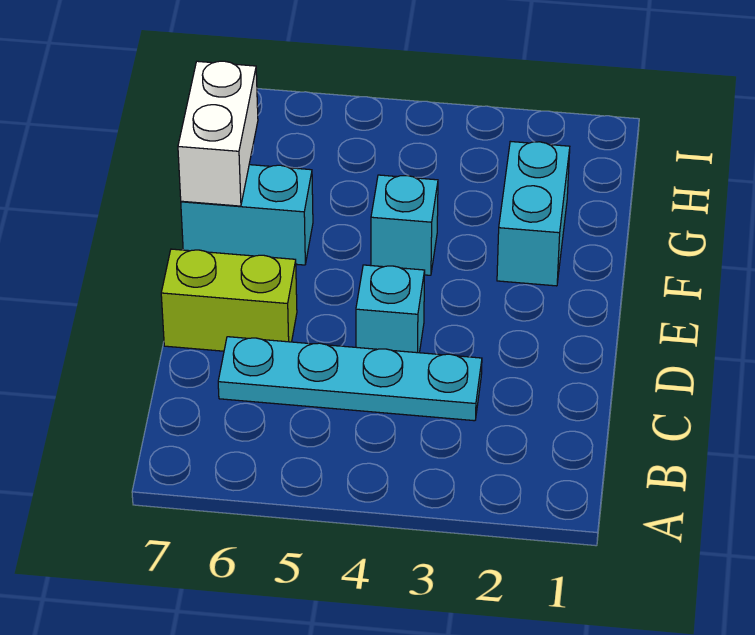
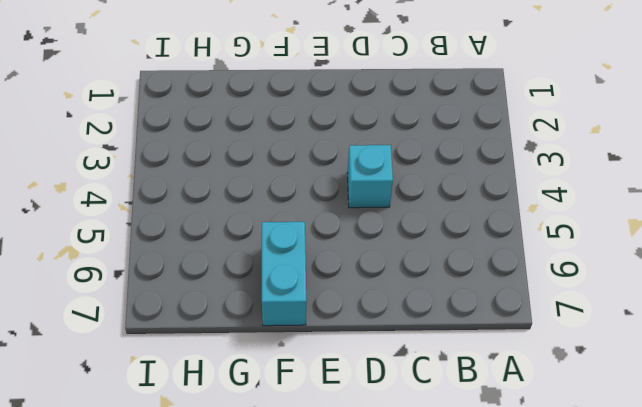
none -> cyan plate C3:C6 level 1
none -> lime brick D6:D7 level 1

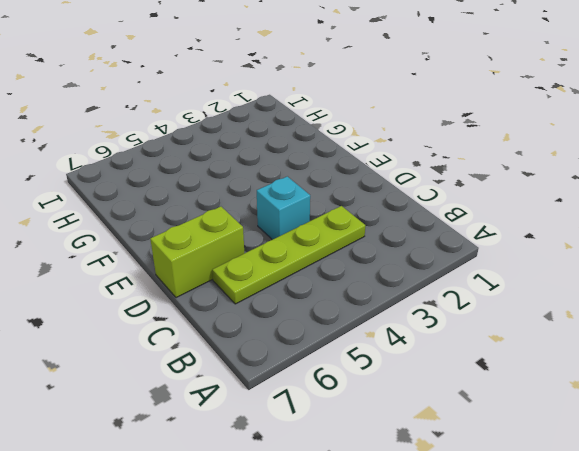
lime plate C3:C6 level 1 -> cyan plate C3:C6 level 1
none -> cyan brick F2:G2 level 1
none -> cyan brick F4 level 1

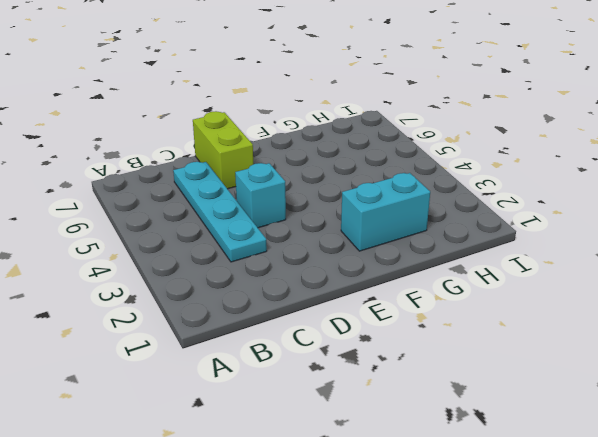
none -> cyan brick F4 level 1
none -> cyan brick F6:F7 level 1

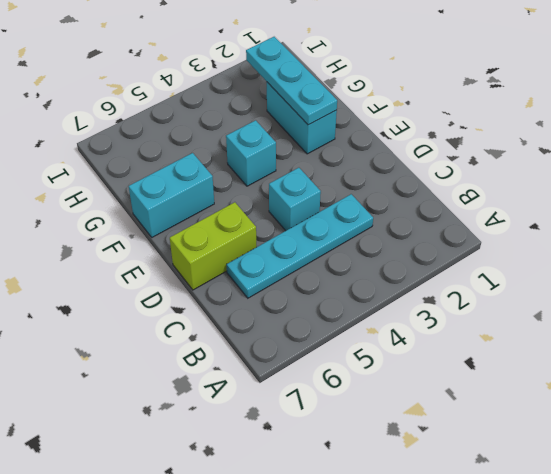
cyan plate F2:H2 level 2 -> none
none -> white brick F7:G7 level 2

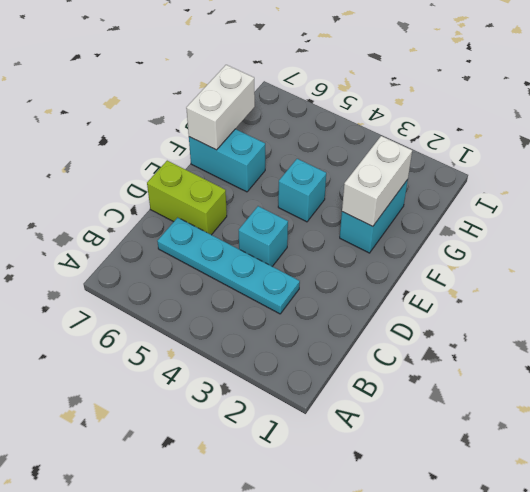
white brick F2:G2 level 2 -> none

